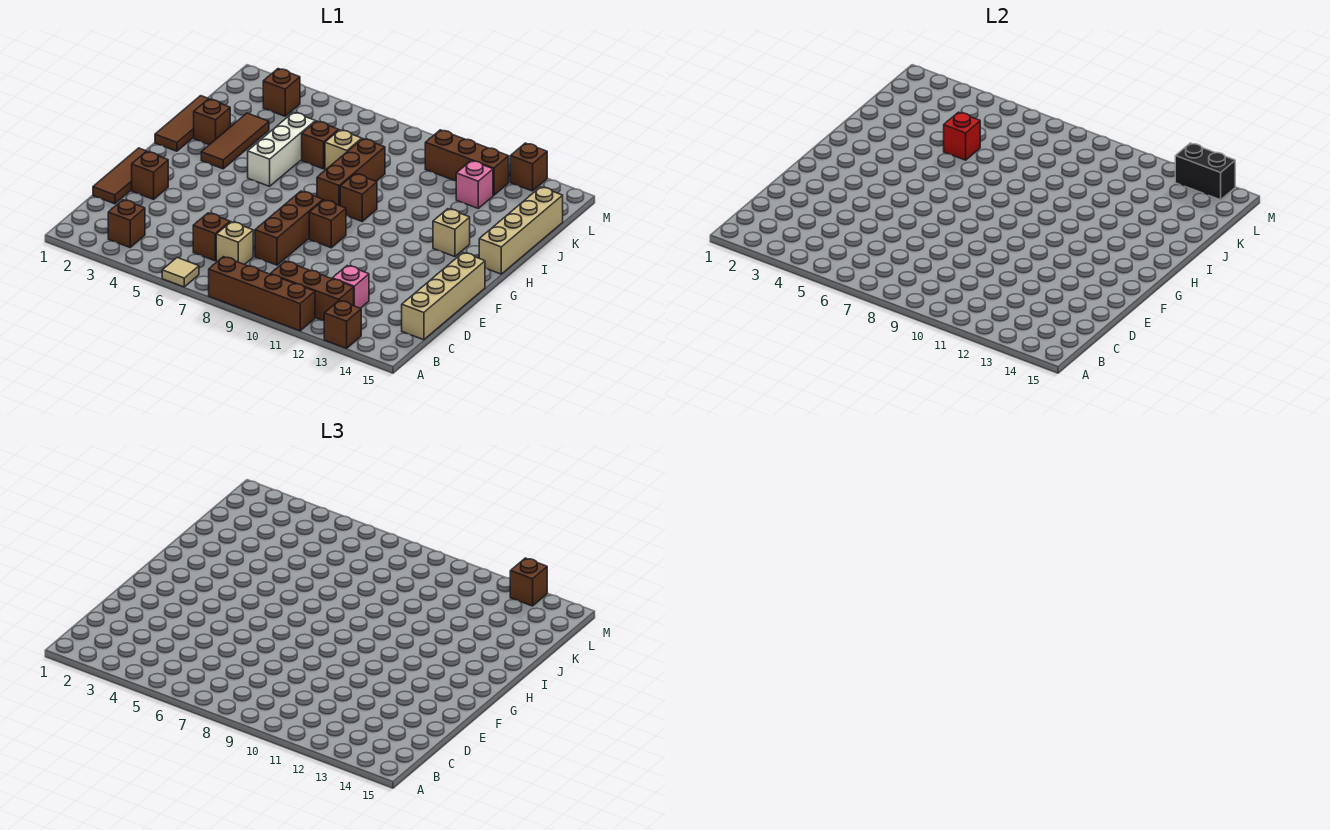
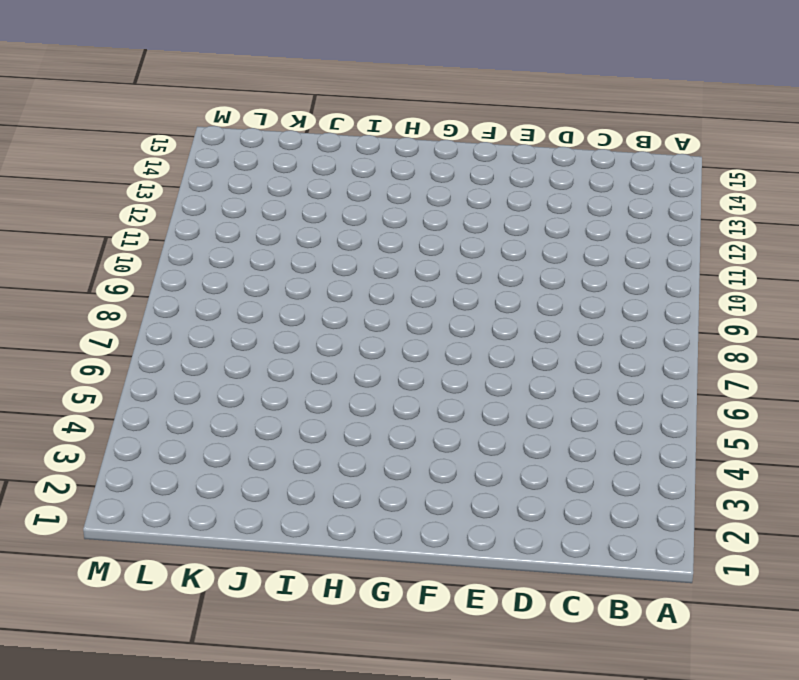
none -> tan tile A6 level 1
none -> brown brick A8:A11 level 1
none -> brown brick A13 level 1
none -> brown brick B3 level 1

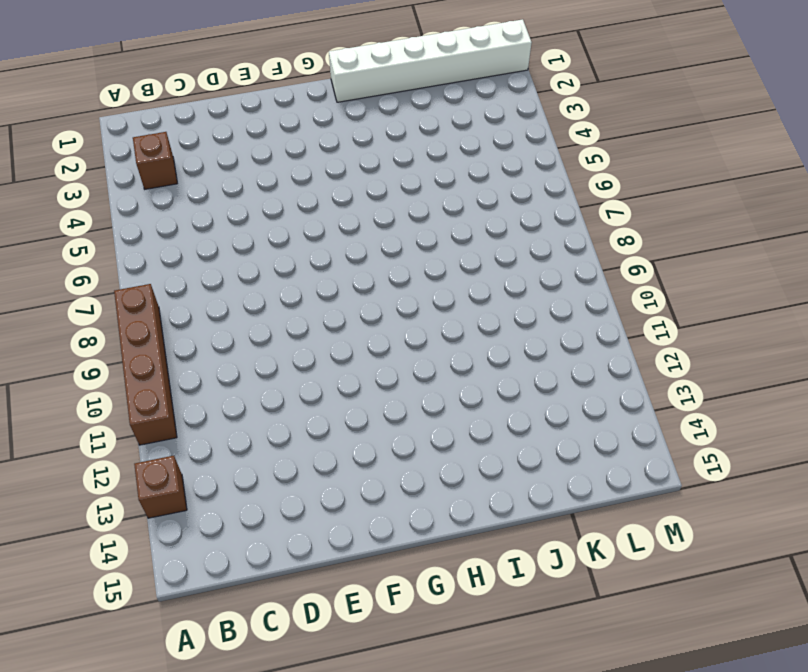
white brick H1:M1 level 1 -> brown tile H1:J1 level 1
none -> tan tile A6 level 1
none -> brown brick B10:B12 level 1
none -> brown brick C6 level 1
none -> tan brick C7 level 1

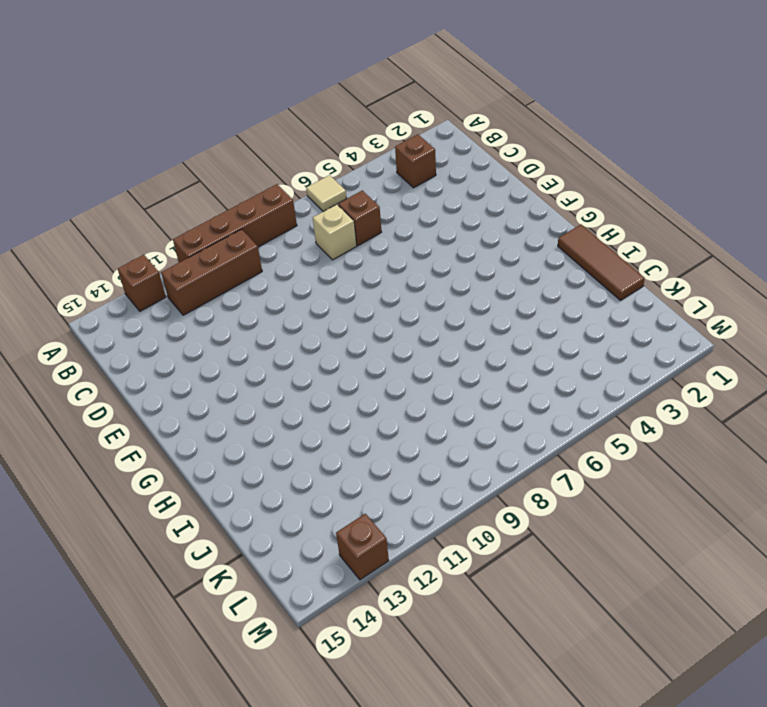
none -> pink brick C12 level 1
none -> tan brick C15:F15 level 1
none -> brown tile D1:F1 level 1
none -> brown brick D8:F8 level 1

